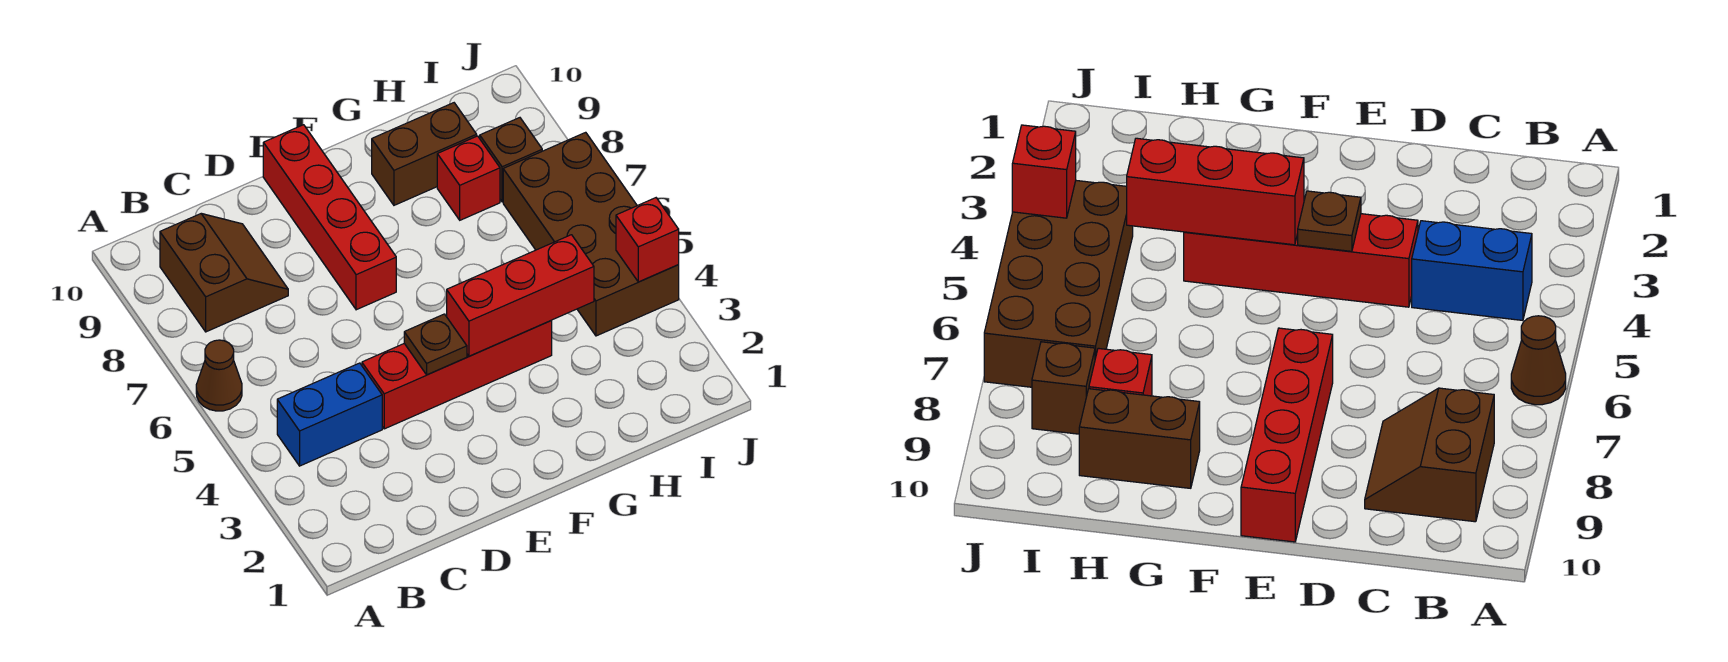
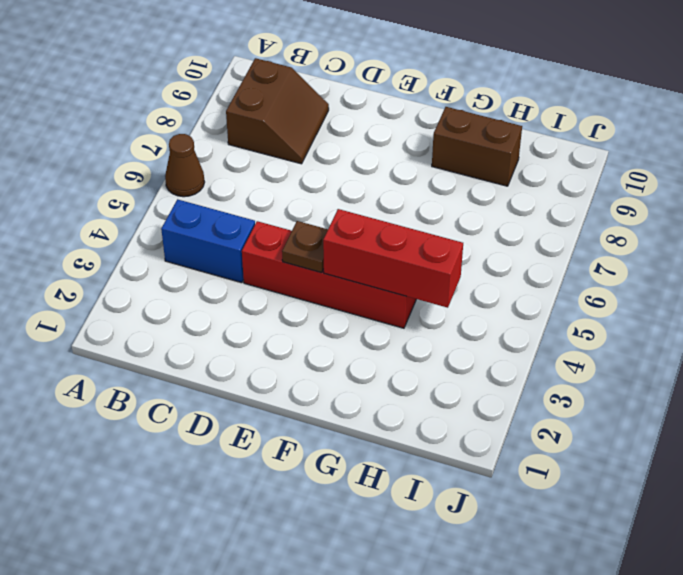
none -> red brick E7:E10 level 1
none -> red brick H8 level 1
none -> brown brick I4:J7 level 1

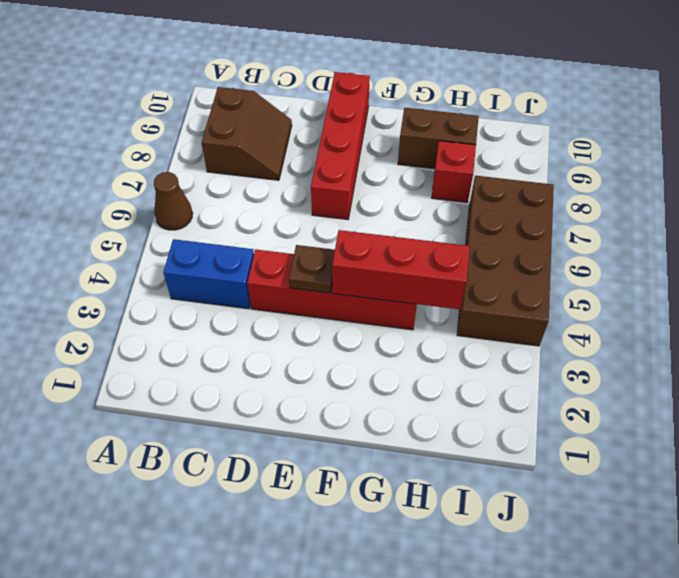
none -> brown brick I8 level 1
none -> red brick J4 level 2

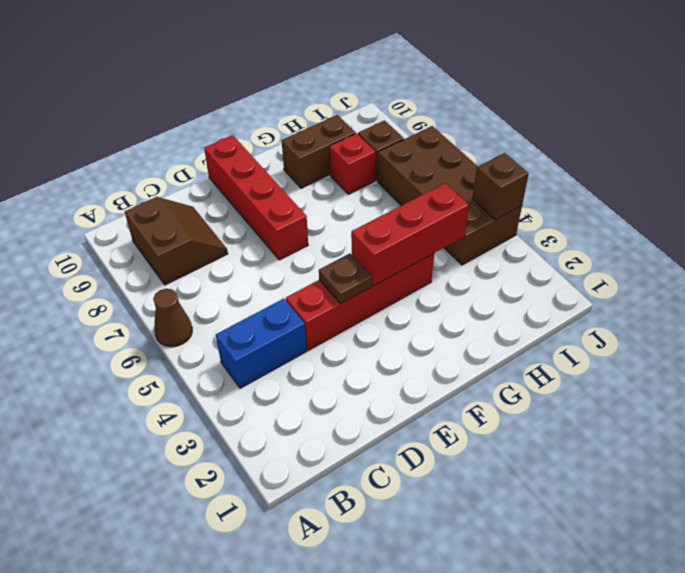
brown brick J4 level 2 -> red brick J4 level 2

